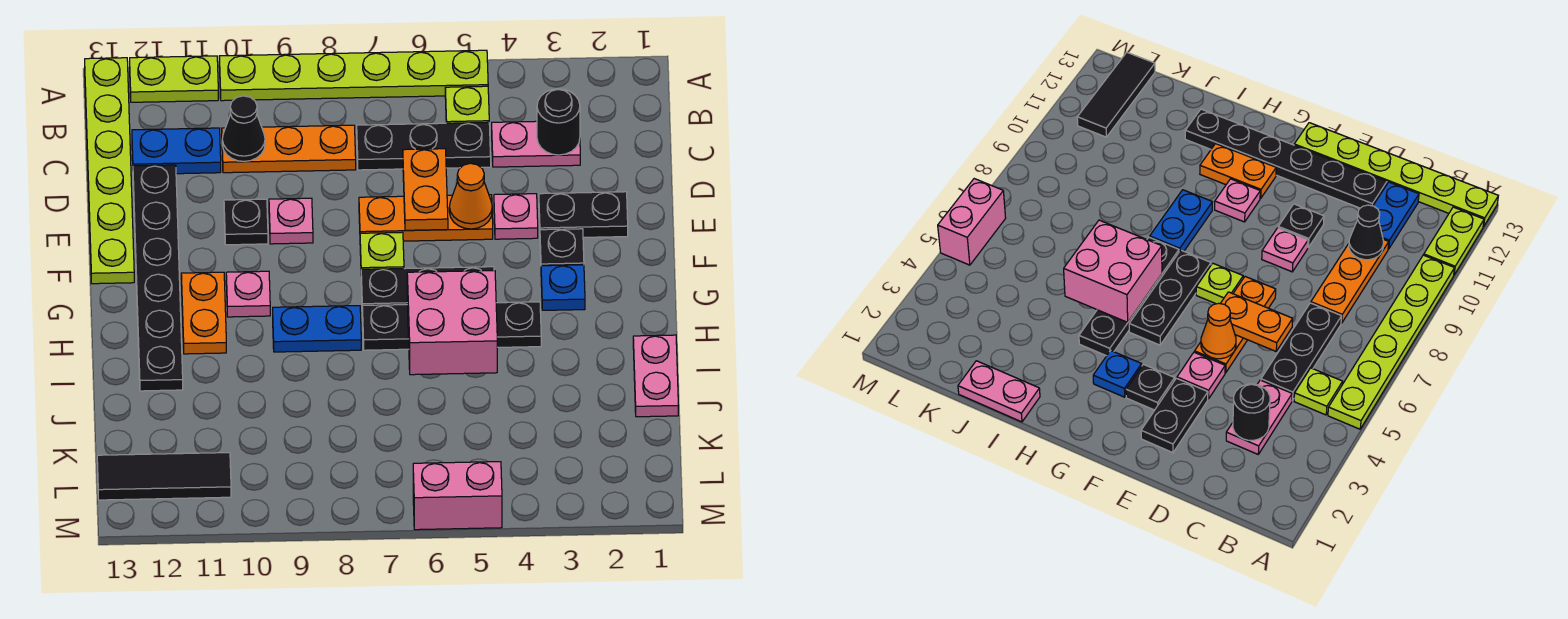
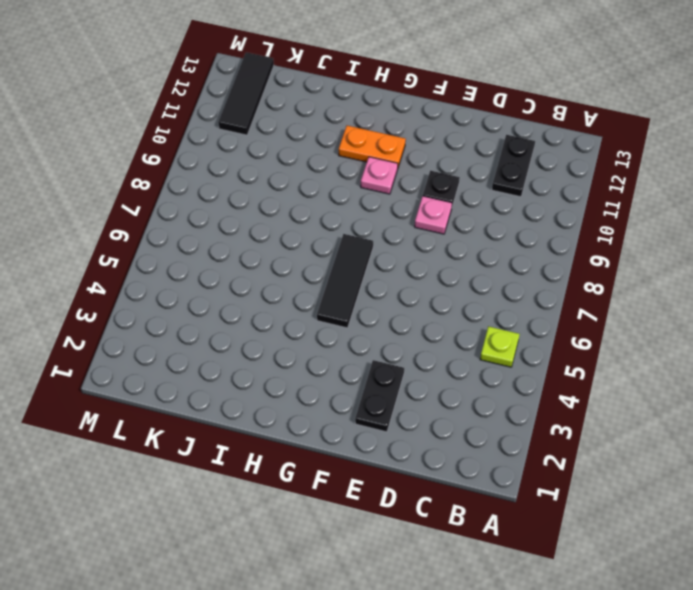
black plate C11:C12 level 1 -> blue plate C11:C12 level 1
black tile G5:G7 level 1 -> black plate G5:G7 level 1
none -> lime plate A5:A10 level 1
none -> lime plate A11:A12 level 1
none -> lime plate A13:F13 level 1
none -> pink plate C3:C4 level 1

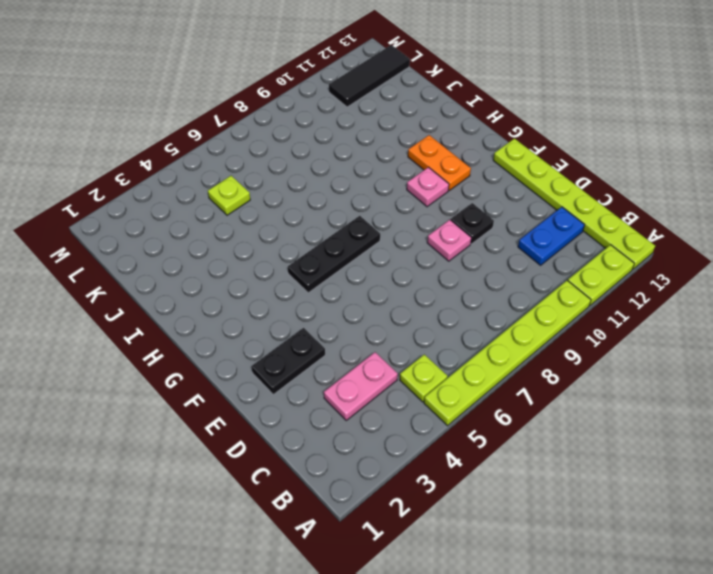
lime plate K5 level 1 -> lime plate F7 level 1
none -> black plate C5:C7 level 1
none -> orange plate C8:C10 level 1
none -> black plate D12:I12 level 1
none -> pink plate E4 level 1

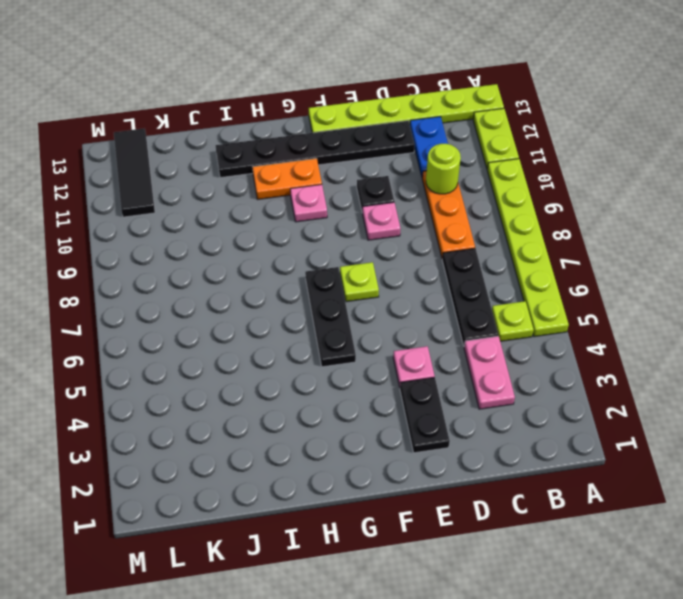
lime round brick C10 level 2 -> black cone C10 level 2
none -> orange plate E5:E7 level 1
none -> black plate F3 level 1
none -> blue plate G3 level 1
none -> black plate H4:H7 level 1

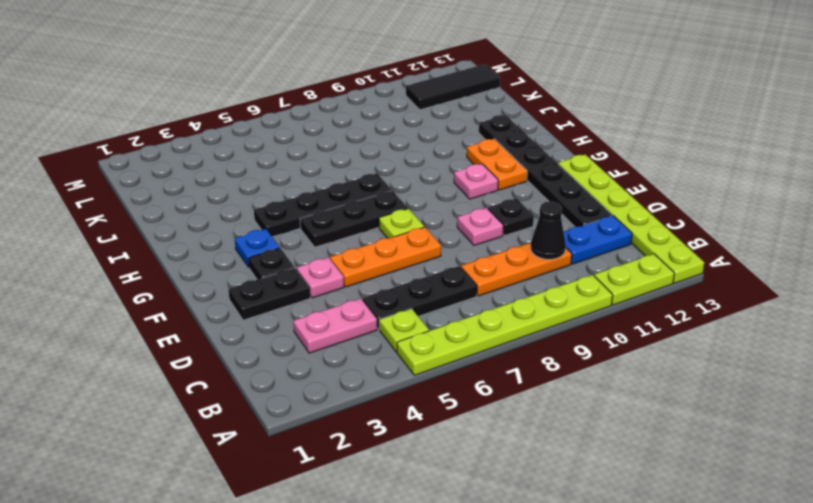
none -> blue plate H8:H9 level 1
none -> pink plate I1:J1 level 1
none -> pink brick M5:M6 level 1
none -> black round brick C3 level 2

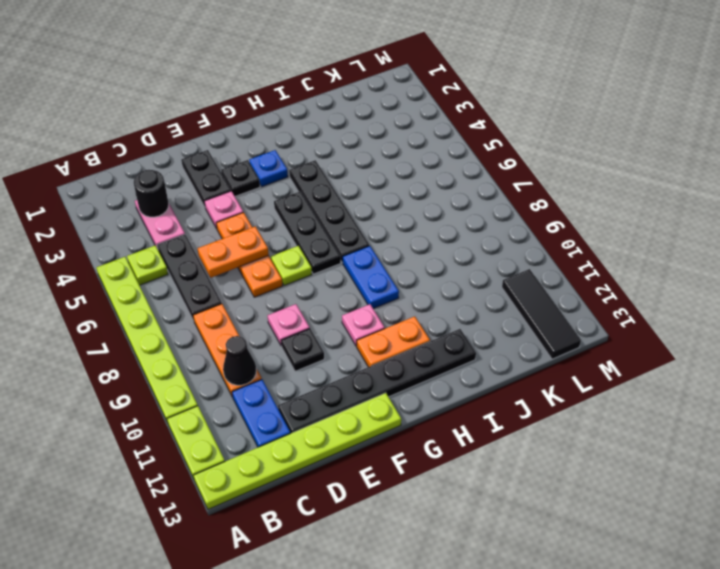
none -> pink plate I1:J1 level 1
none -> pink brick M5:M6 level 1
none -> orange cone E5 level 2
none -> pink brick H5:I6 level 2

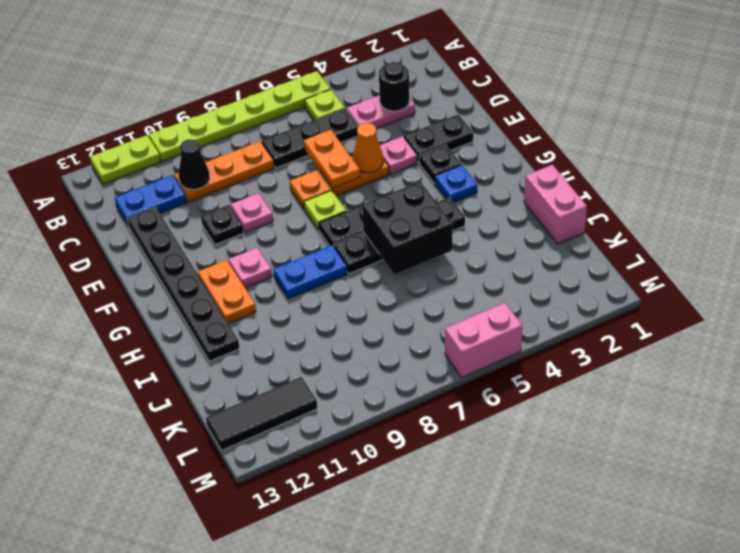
black brick H5:I6 level 2 -> pink brick H5:I6 level 2
pink brick I1:J1 level 1 -> pink plate I1:J1 level 1
none -> lime plate A13:F13 level 1

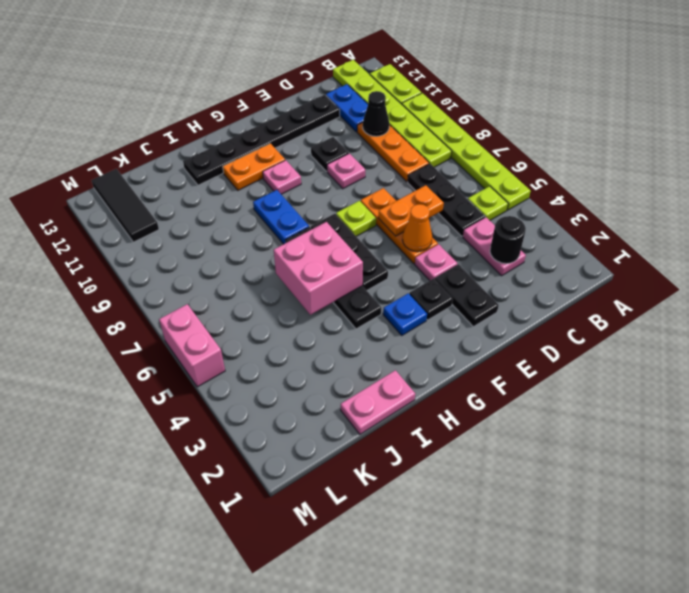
lime plate B8:B13 level 1 -> lime plate A13:F13 level 1

